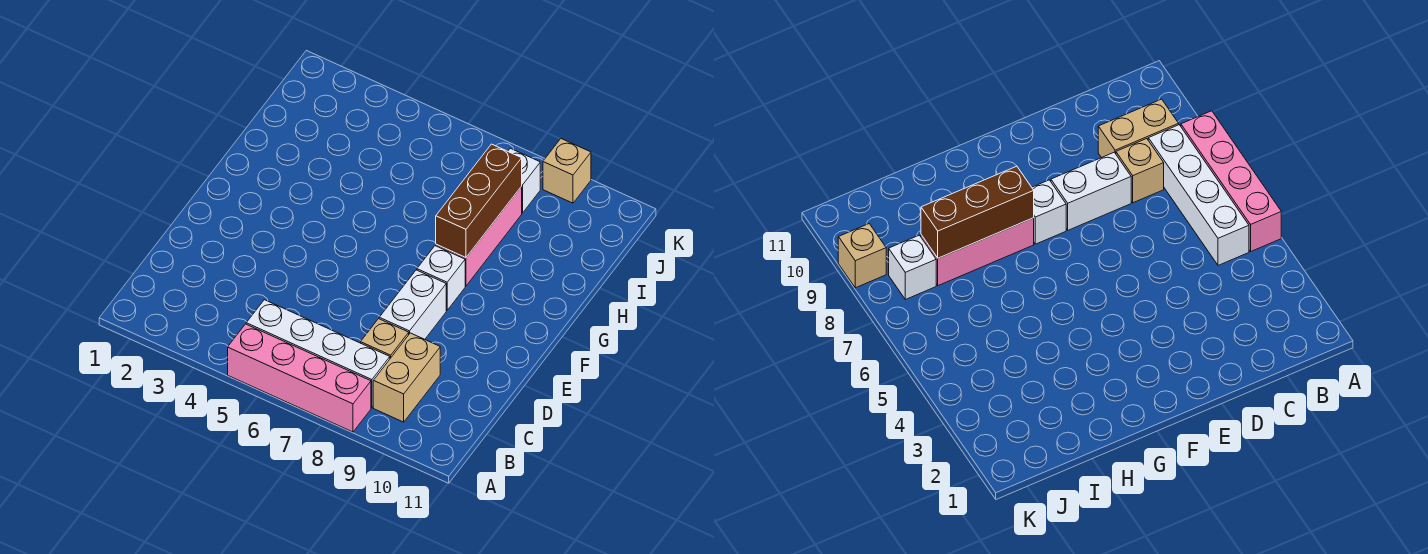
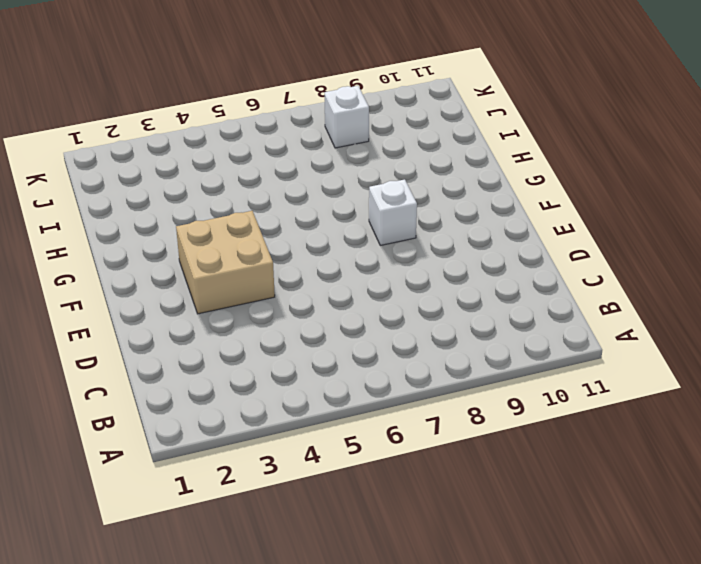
tan brick E3:F4 level 1 -> none
none -> pink brick A5:A8 level 1
none -> white brick B5:B8 level 1

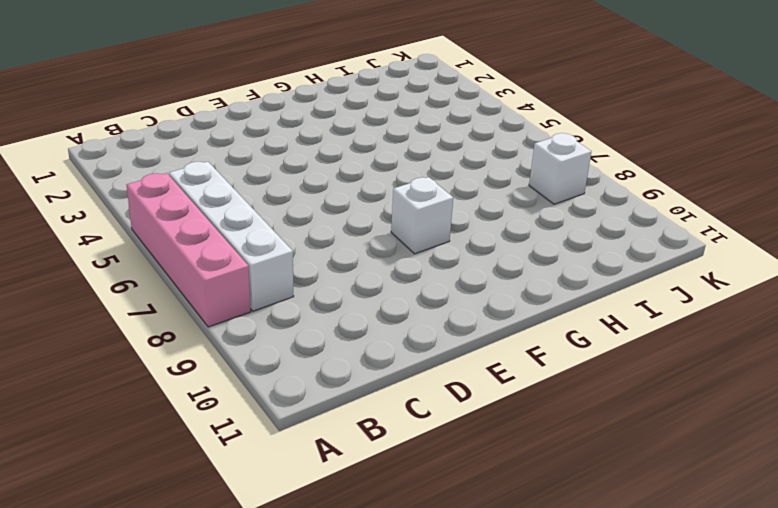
none -> tan brick B9:C9 level 1
none -> tan brick C8 level 1

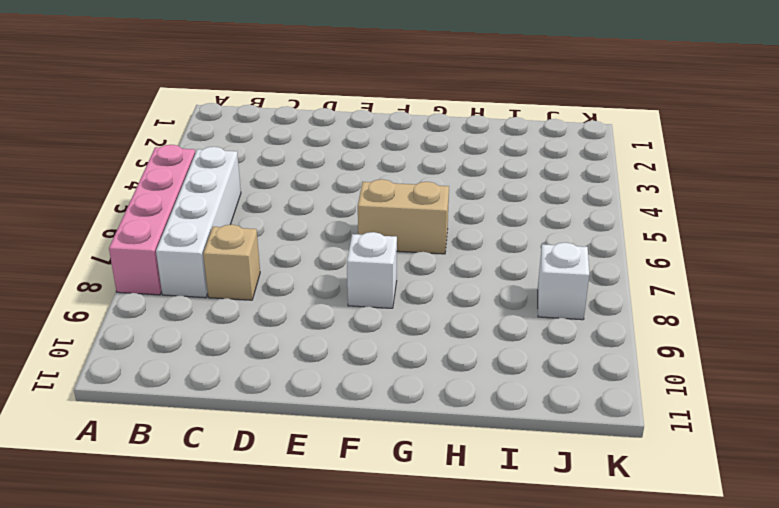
tan brick F6:G6 level 1 -> tan brick B9:C9 level 1
none -> white brick D8:E8 level 1
none -> pink brick G8:I8 level 1

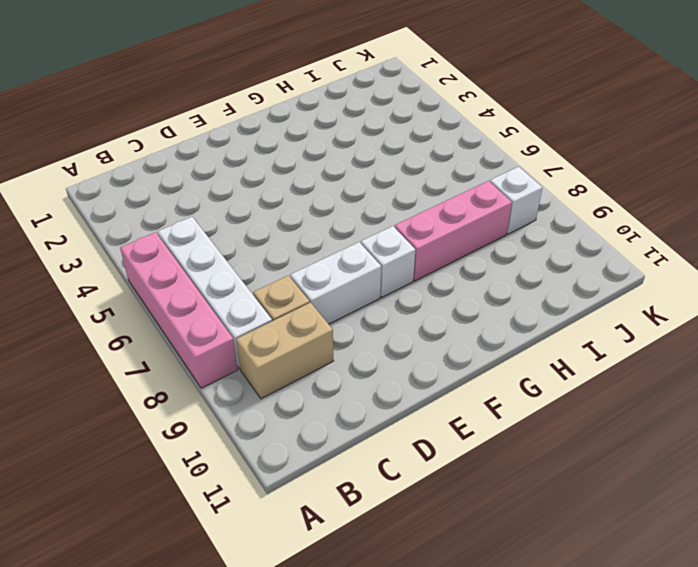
none -> tan brick K9 level 1
none -> brown brick G8:I8 level 2

